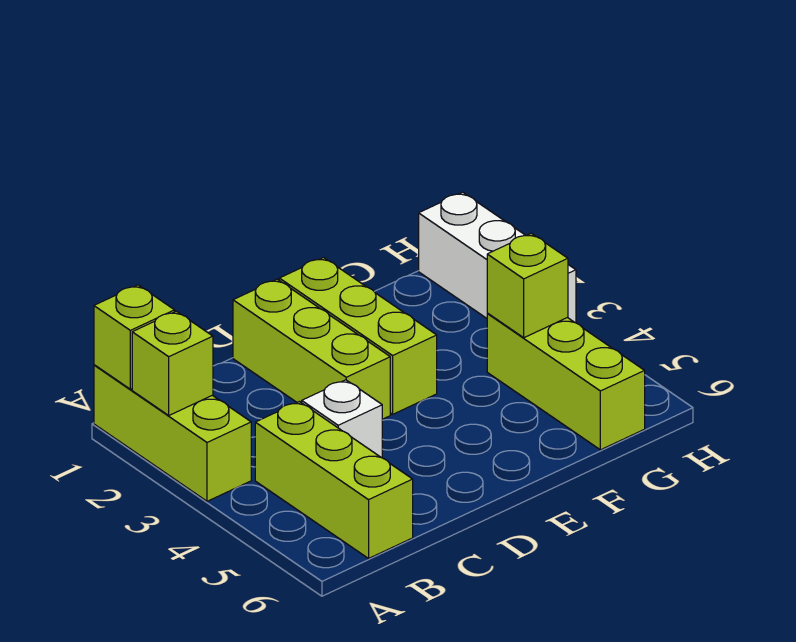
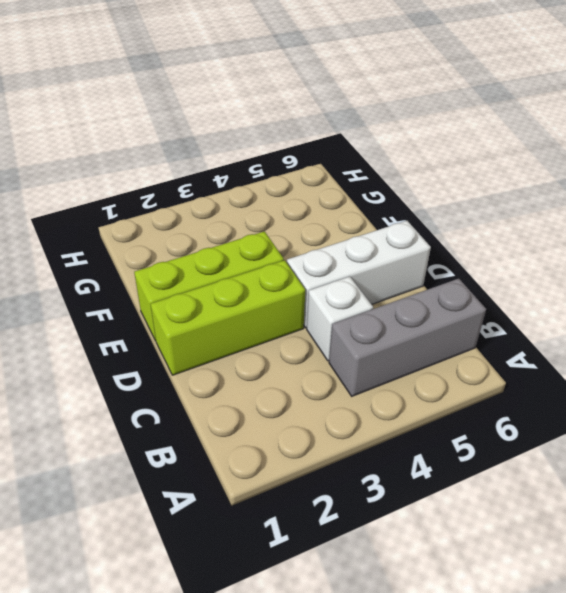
grey brick B4:B6 level 1 -> lime brick B4:B6 level 1
white brick D4:D6 level 1 -> white brick H1:H3 level 1
none -> lime brick A1:A3 level 1
none -> lime brick G4:G6 level 1

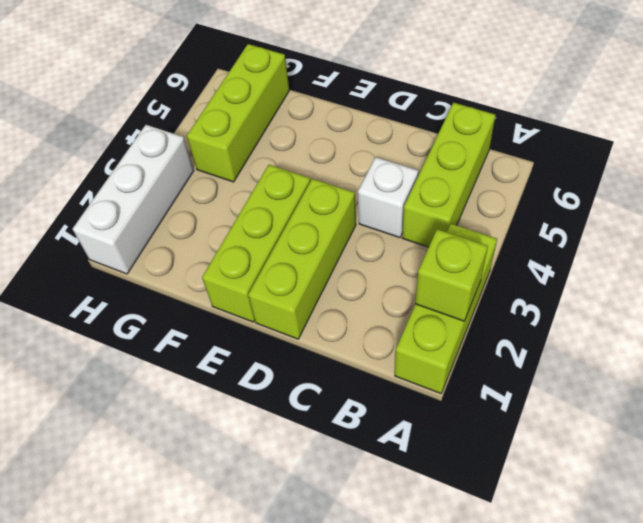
none -> lime brick A1 level 2
none -> lime brick G4 level 2

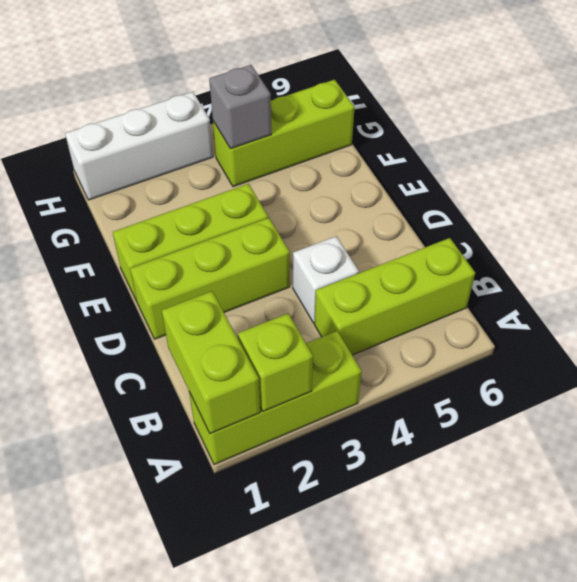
lime brick A1:B1 level 2 -> lime brick A1 level 2
grey brick G4 level 2 -> lime brick G4 level 2

